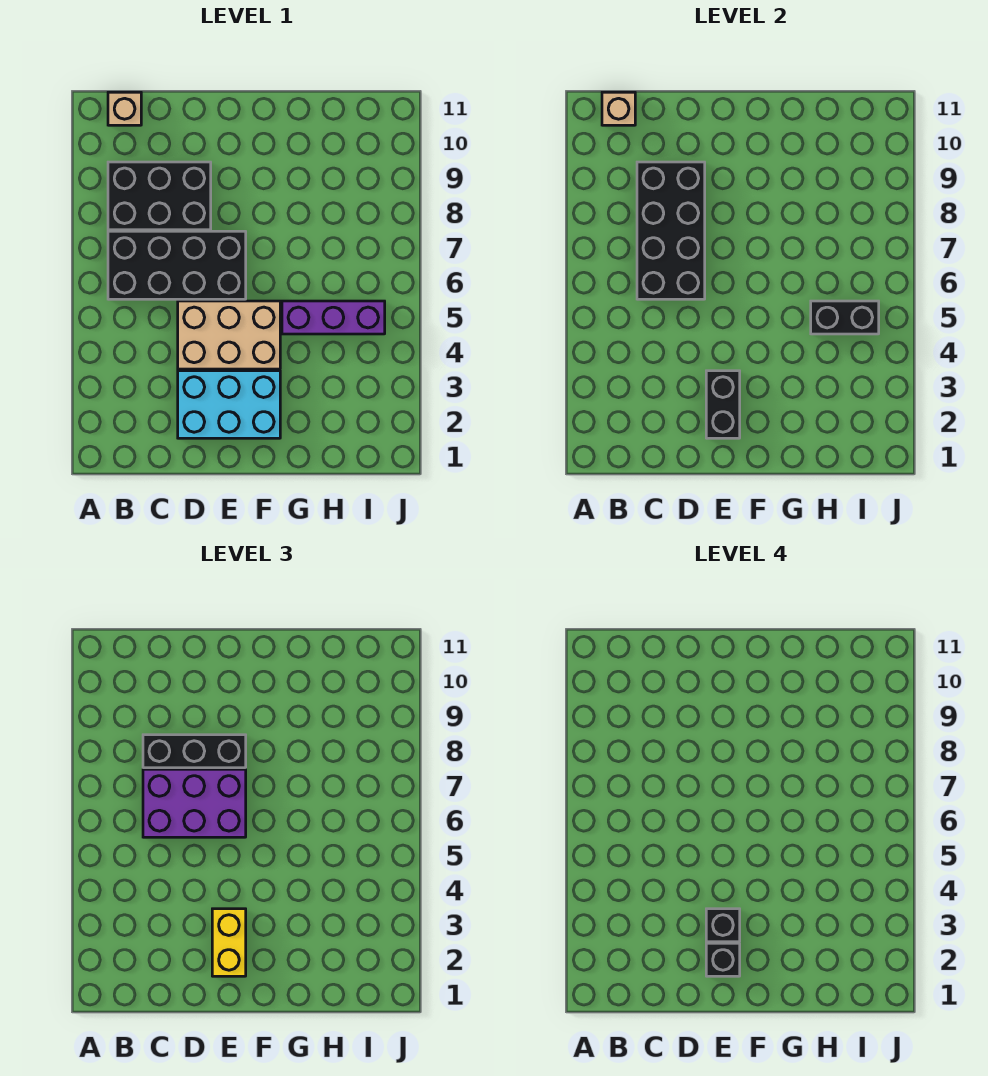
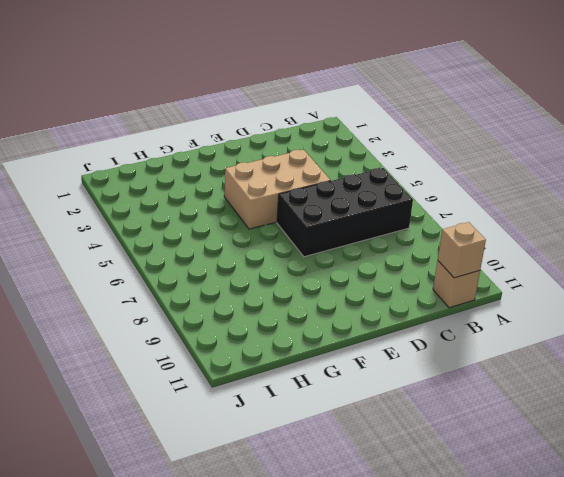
none -> black brick B8:D9 level 1
none -> cyan brick D2:F3 level 1
none -> purple brick G5:I5 level 1

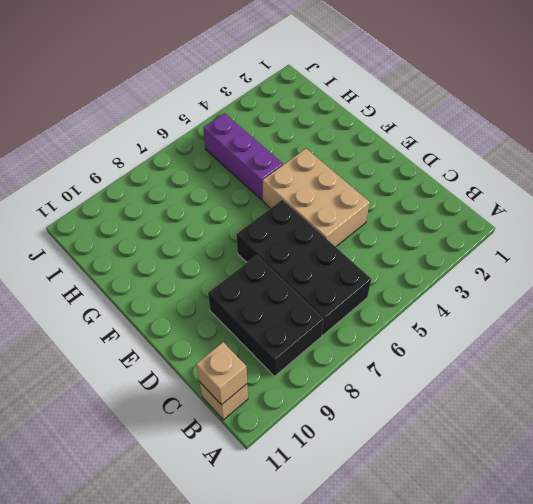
none -> cyan brick D2:F3 level 1
none -> black brick C6:D9 level 2
none -> black brick E2:E3 level 2

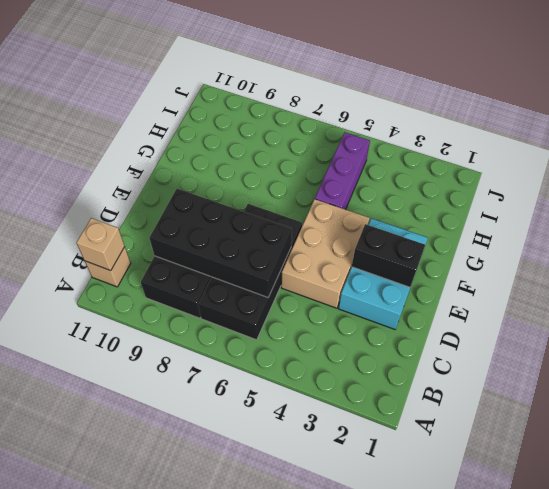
none -> black brick H5:I5 level 2
none -> purple brick C6:E7 level 3
none -> black brick C8:E8 level 3

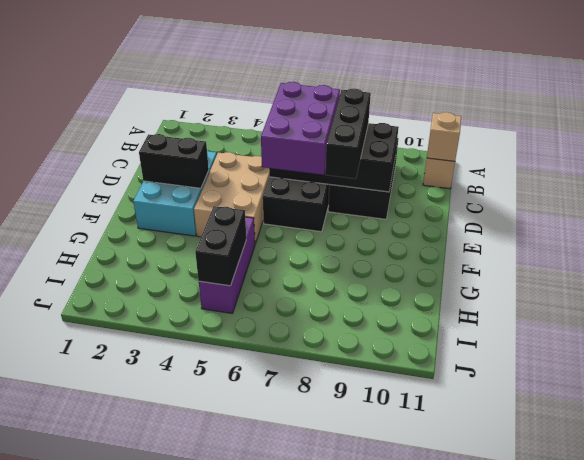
none -> yellow brick E2:E3 level 3
none -> black brick E2 level 4
none -> black brick E3 level 4

